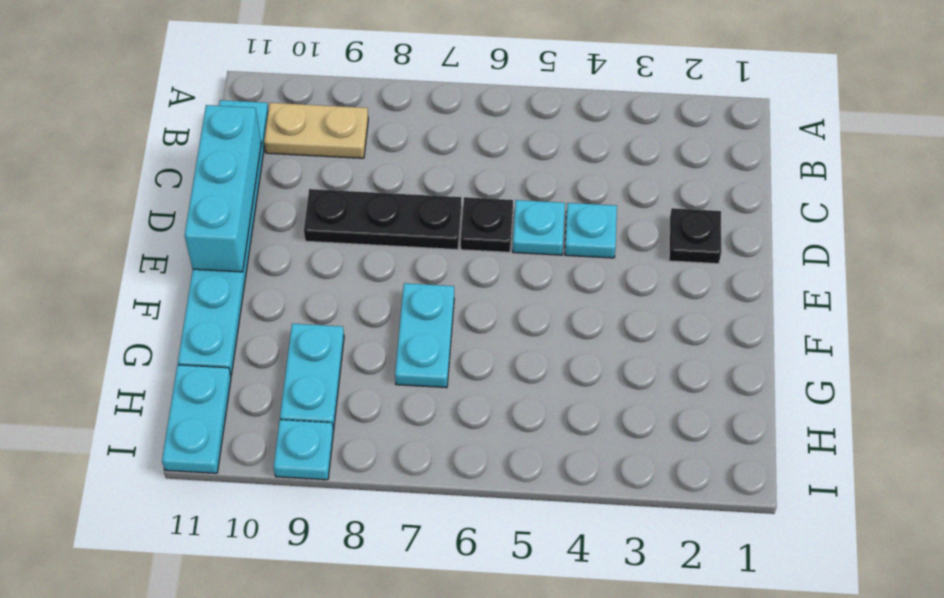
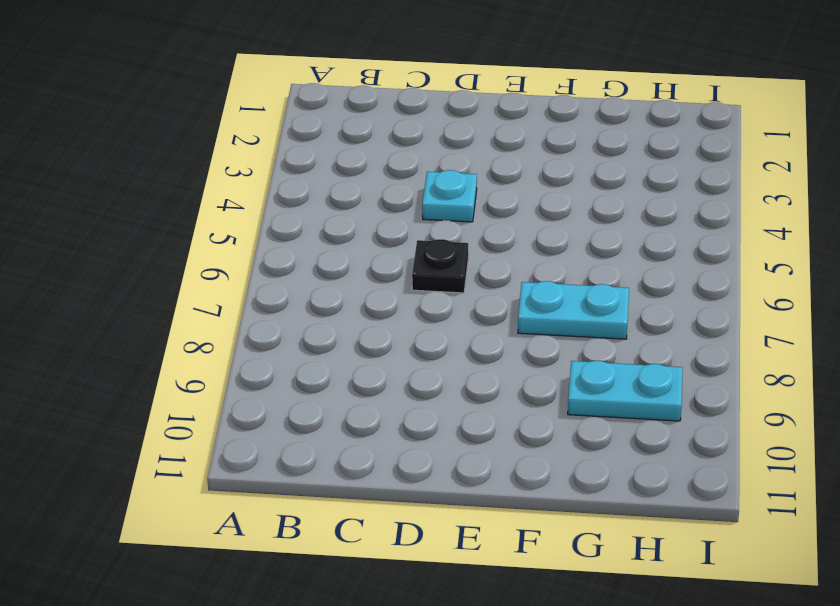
none -> tan plate B9:B10 level 1
none -> cyan plate B11:G11 level 1
none -> black plate D2 level 1

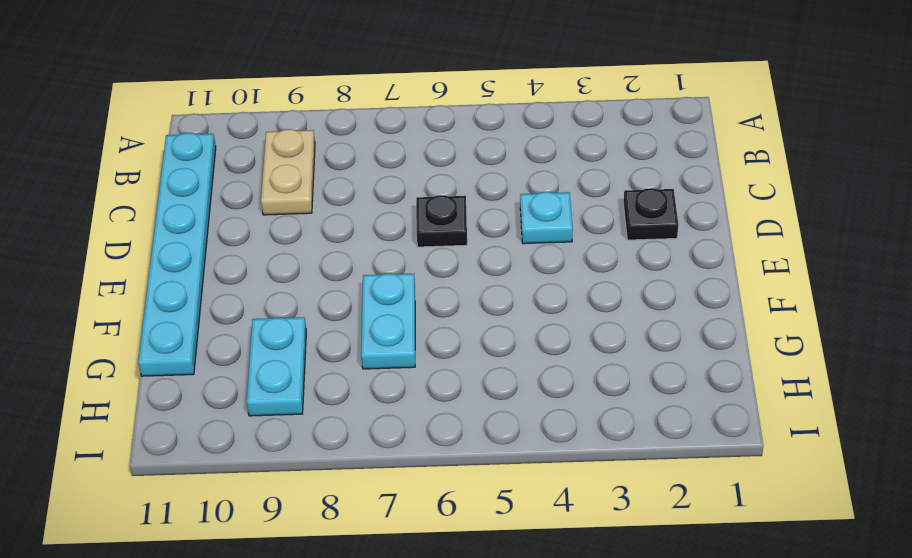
tan plate B9:C9 level 1 -> tan plate B9:B10 level 1
none -> cyan plate D5 level 1
none -> black plate D7:D9 level 1
none -> cyan plate H11:I11 level 1

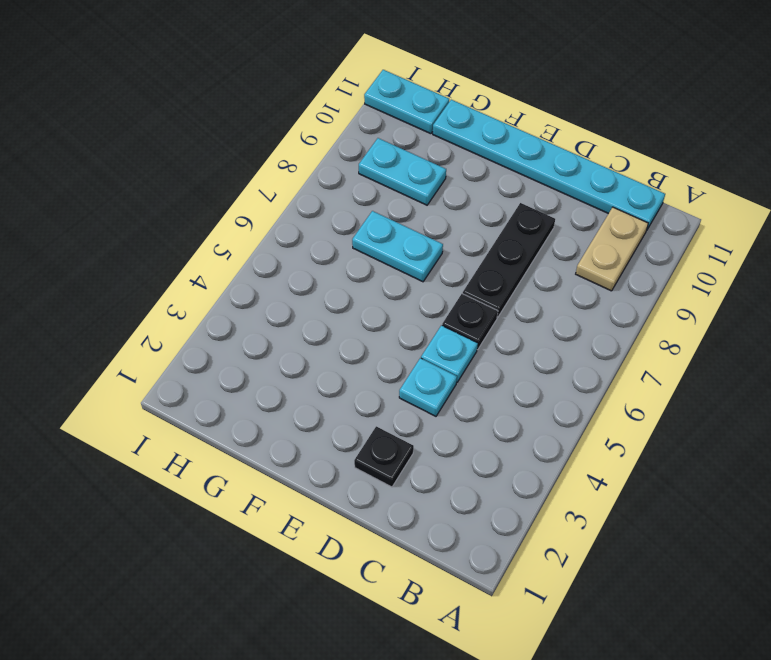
none -> cyan plate I9 level 1
none -> cyan brick C11:E11 level 2

